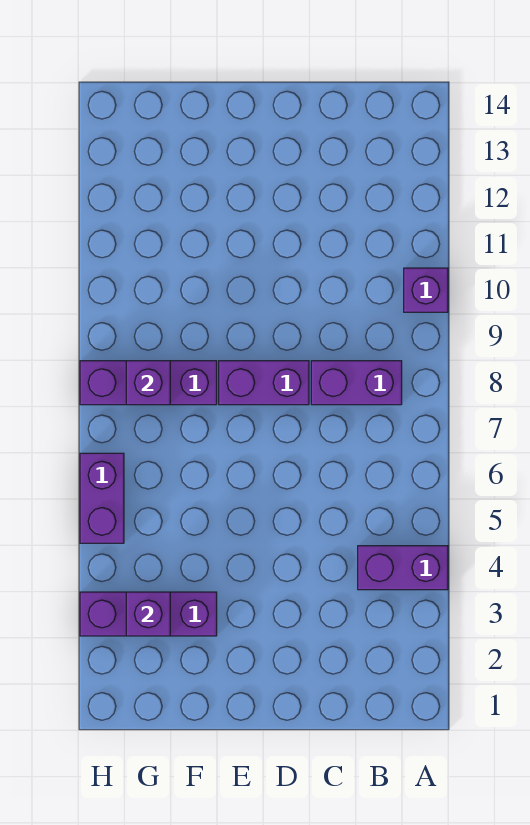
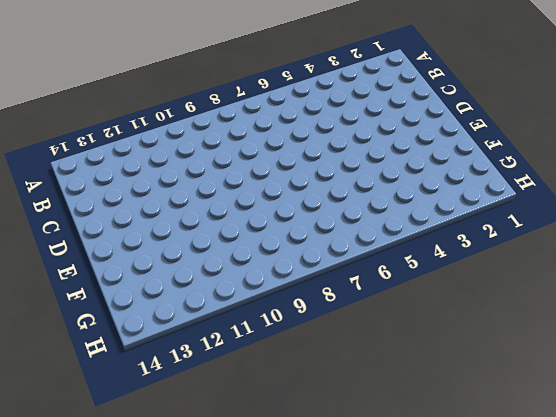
none -> purple brick A4:B4 level 1
none -> purple brick A10 level 1

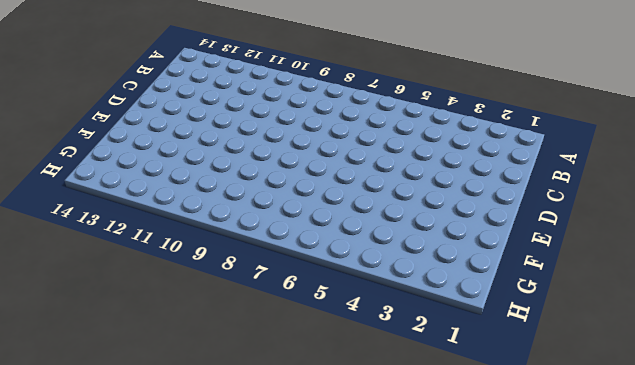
none -> purple brick A4:B4 level 1
none -> purple brick A10 level 1

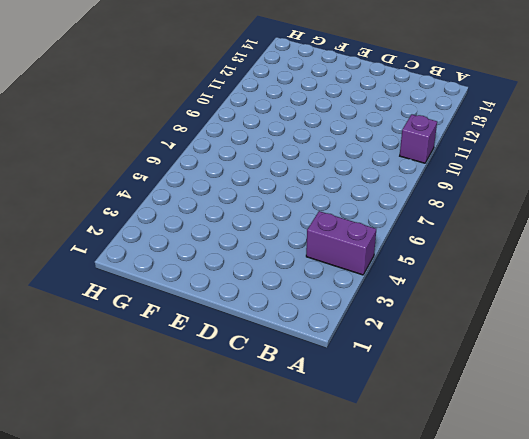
none -> purple brick B8:C8 level 1
none -> purple brick D8:E8 level 1

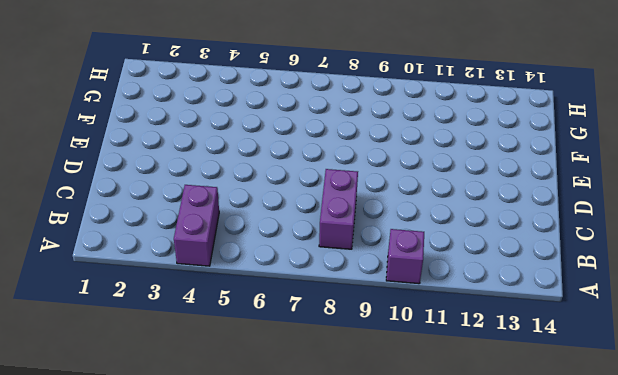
none -> purple brick D8:E8 level 1
none -> purple brick F3:H3 level 1

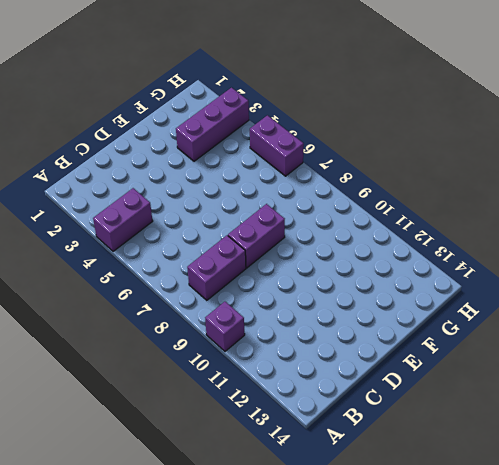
none -> purple brick F8:H8 level 1
none -> purple brick G3 level 2

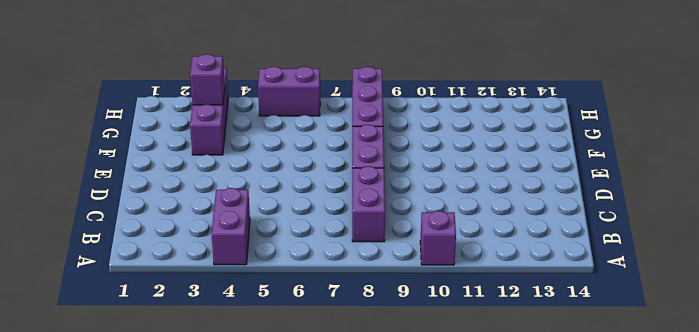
none -> purple brick G8 level 2

